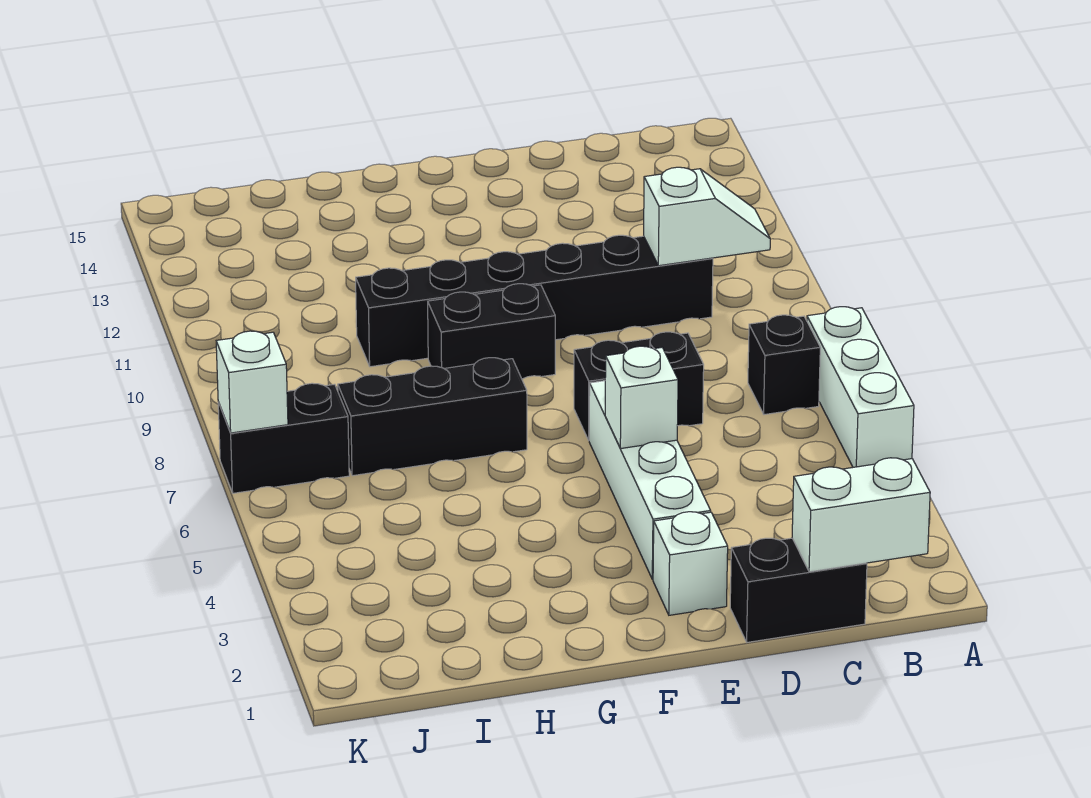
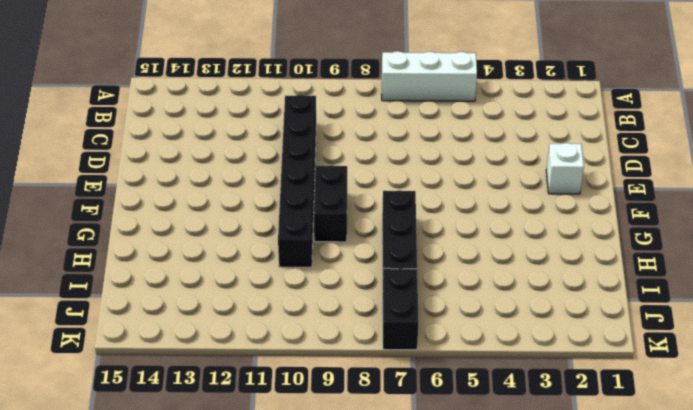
none -> black brick B7 level 1
none -> black brick C1:D1 level 1
none -> black brick D7:E7 level 1

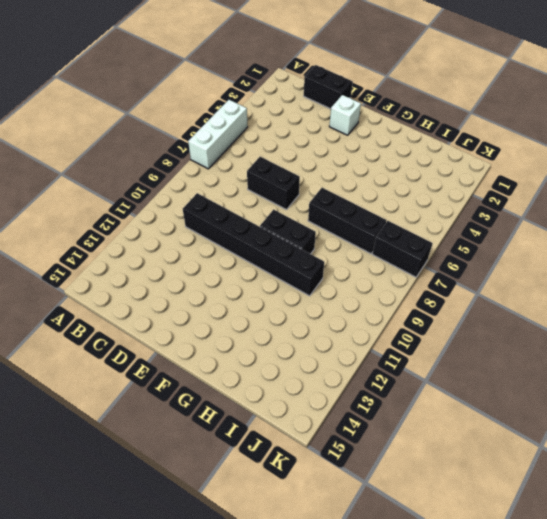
none -> black brick B7 level 1
none -> white brick E3:E6 level 1
none -> white brick B1:C1 level 2

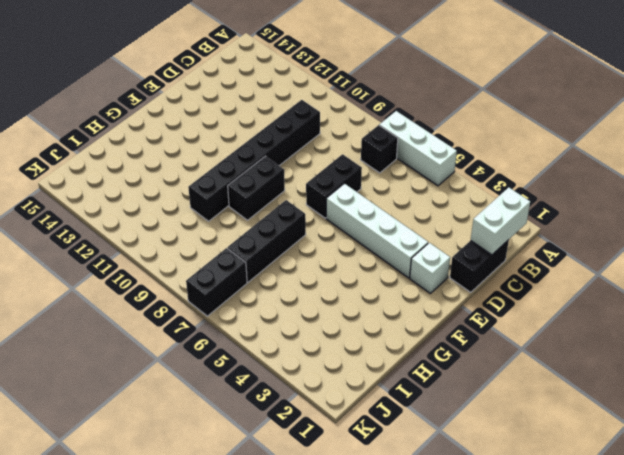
none -> white slope B10:C10 level 2 top C
none -> white brick E5 level 2
none -> white brick K7 level 2

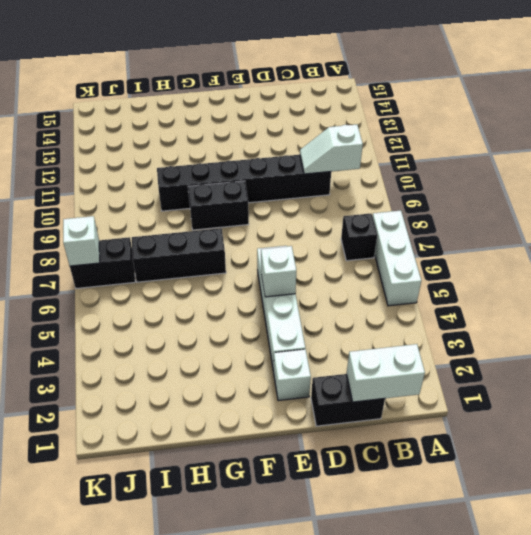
white slope B10:C10 level 2 top B -> white slope B10:C10 level 2 top C
none -> black brick D7:E7 level 1

